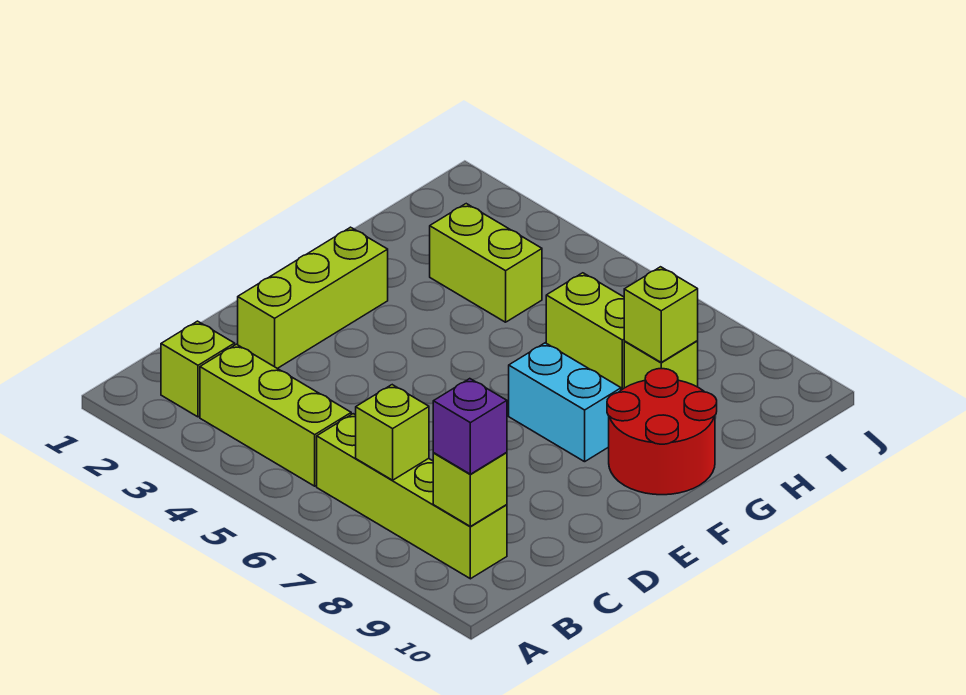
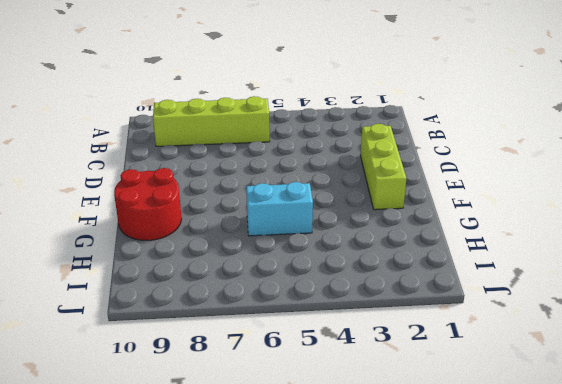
cyan brick G5:G6 level 1 -> cyan brick F7:F8 level 1
none -> lime brick B2 level 1
none -> lime brick B3:B5 level 1
none -> lime brick H3:H4 level 1

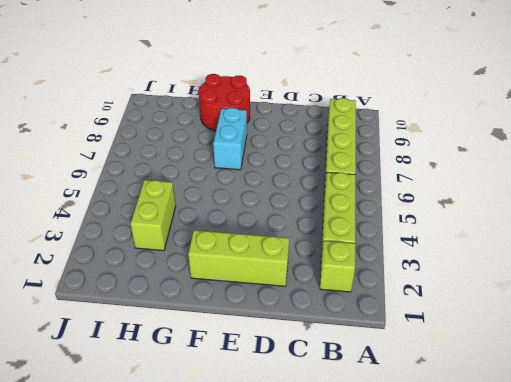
none -> lime brick H6:H7 level 1
none -> lime brick H8 level 1
none -> lime brick B7 level 2

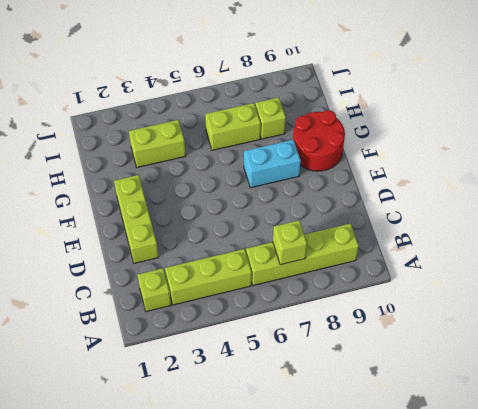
none -> lime brick B9 level 2
none -> lime brick H8 level 2
none -> purple brick B9 level 3

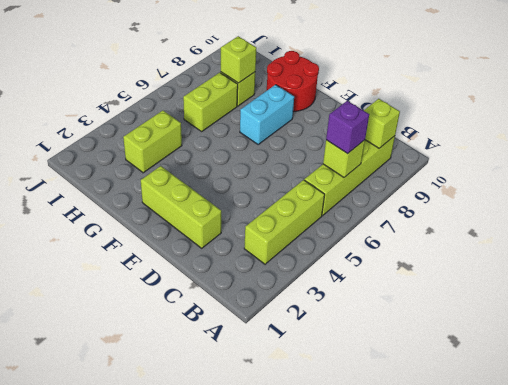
purple brick B7 level 3 -> purple brick B9 level 3
none -> lime brick B2 level 1

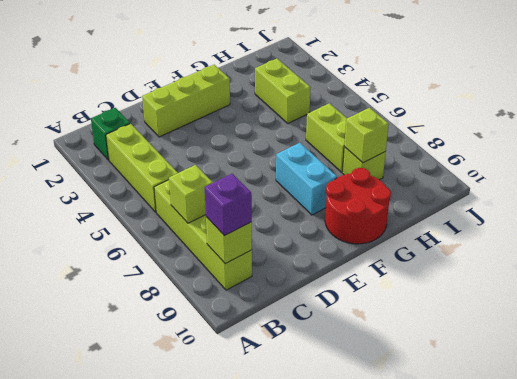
green brick B2 level 1 -> lime brick B2 level 1

